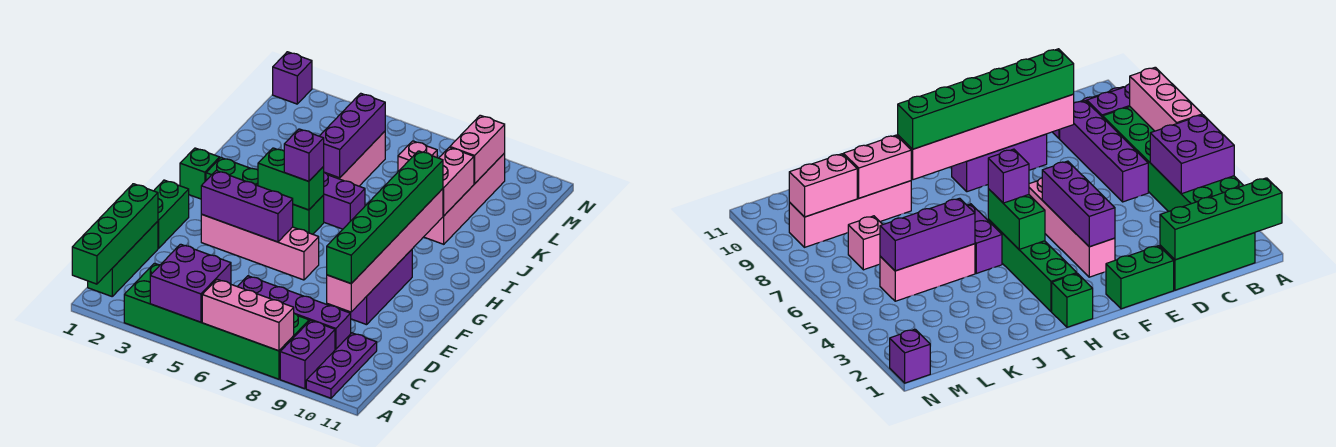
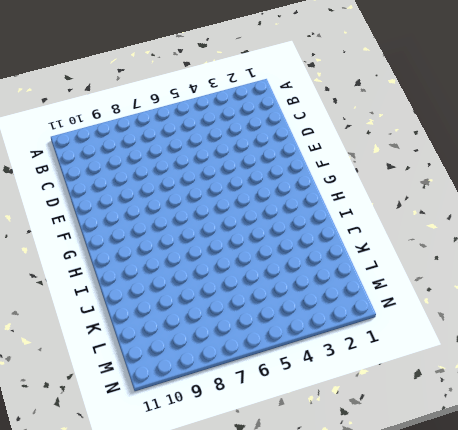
none -> green brick A3:B8 level 1
none -> purple brick A9:B9 level 1
none -> purple plate A10:C10 level 1

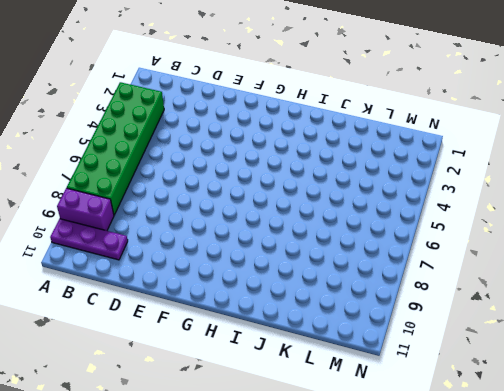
none -> green brick B1:D1 level 1
none -> purple brick C6:C9 level 1
none -> green brick E1:F1 level 1

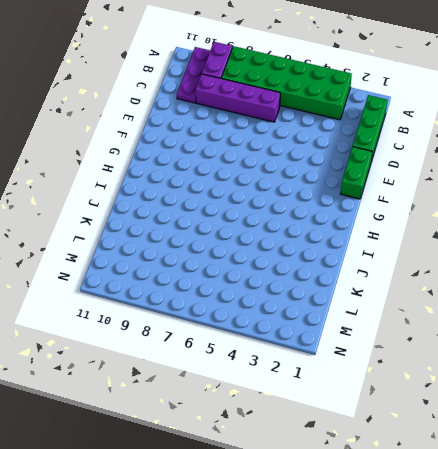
none -> purple brick E9:G9 level 1
none -> pink brick F3:F6 level 1
none -> green brick H1 level 1

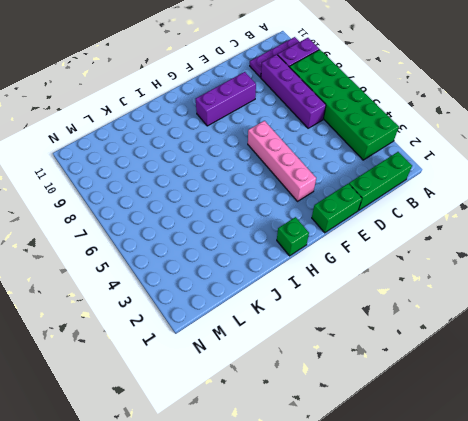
none -> green brick H2:H5 level 1
none -> purple brick I5:I6 level 1
none -> pink brick J5:L5 level 1

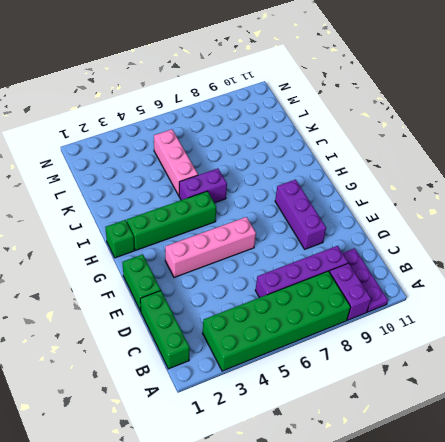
none -> pink brick J9:M9 level 1
none -> pink brick L7 level 1
none -> purple brick N1 level 1

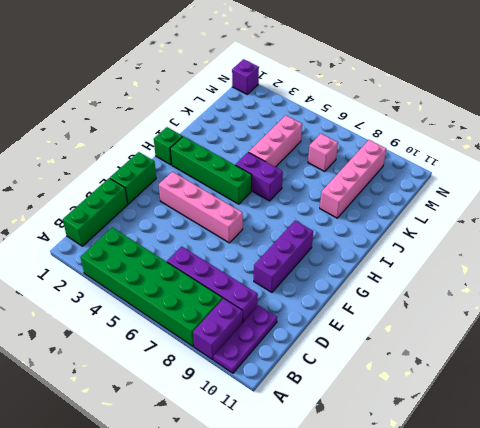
none -> green brick A1:D1 level 2
none -> purple brick A4:B5 level 2
none -> pink brick A6:A8 level 2

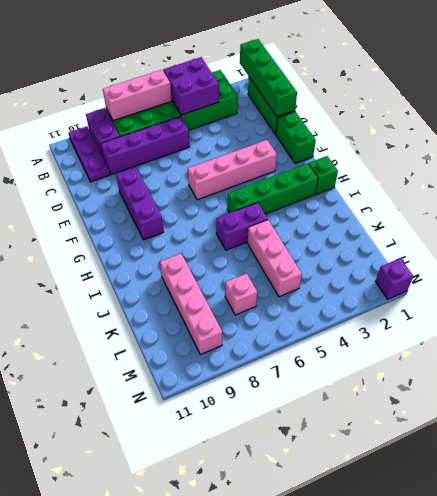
none -> pink brick D9:I9 level 2
none -> purple brick F3:F5 level 2
none -> green brick H4:H5 level 2

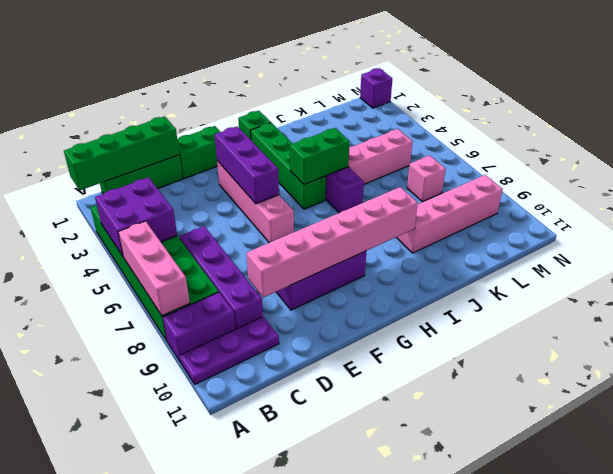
green brick H5:I5 level 2 -> green brick H4:H5 level 2
none -> purple brick J5:L5 level 2
none -> pink brick J9:K9 level 2
none -> pink brick L9:M9 level 2

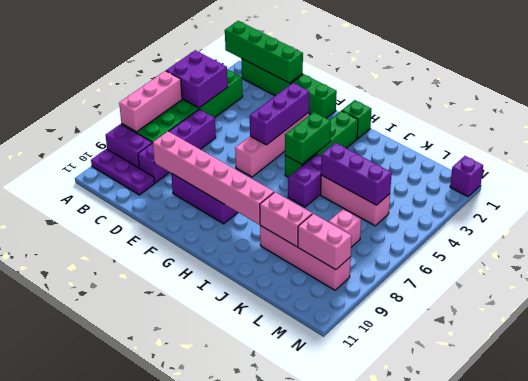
none -> green brick D9:I9 level 3
none -> purple brick H5 level 3

